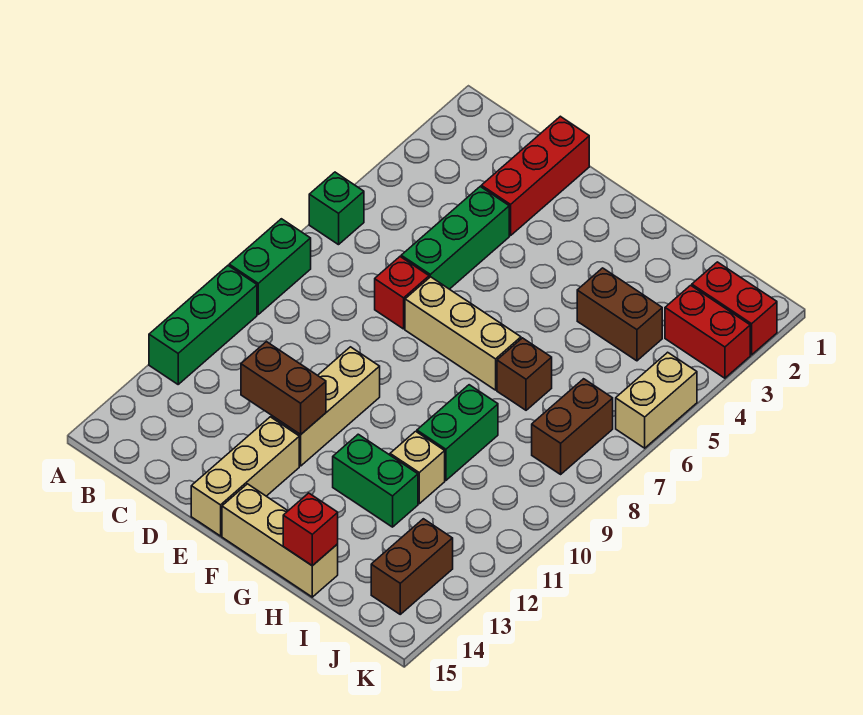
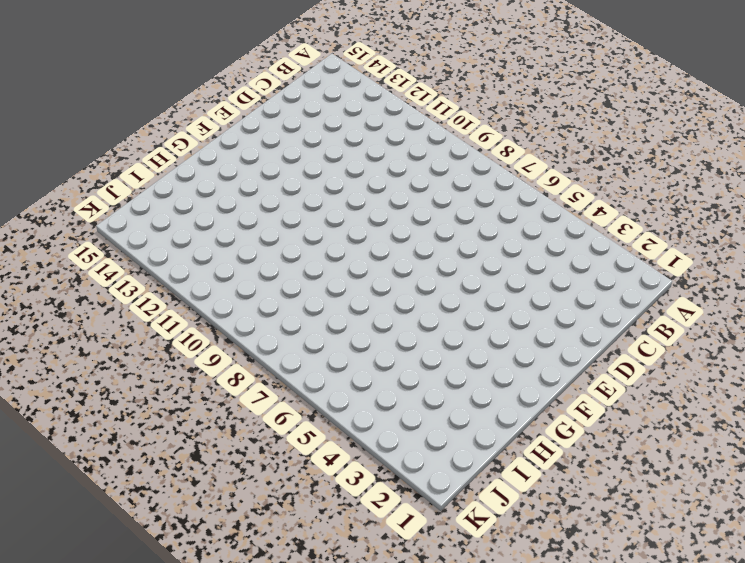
none -> green brick A6 level 1
none -> green brick A8:A9 level 1
none -> green brick A10:A12 level 1

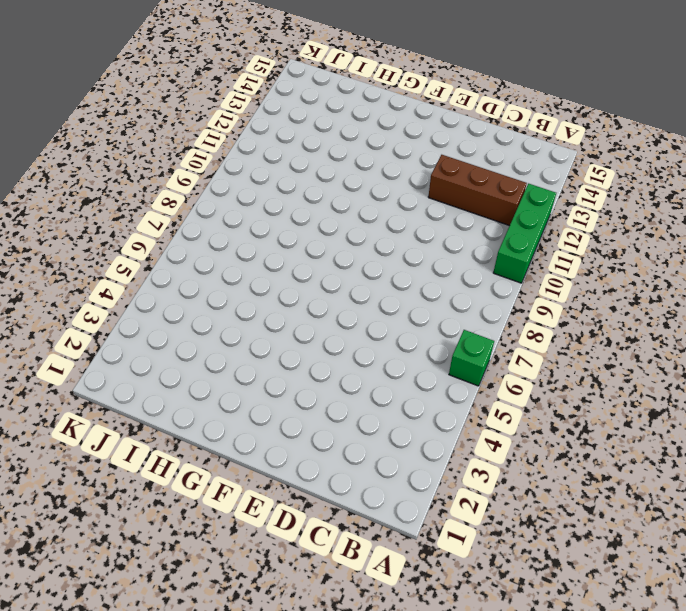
brown brick B12:D12 level 1 -> none
none -> green brick A8:A9 level 1
none -> red brick D1:D3 level 1
none -> green brick D4:D6 level 1

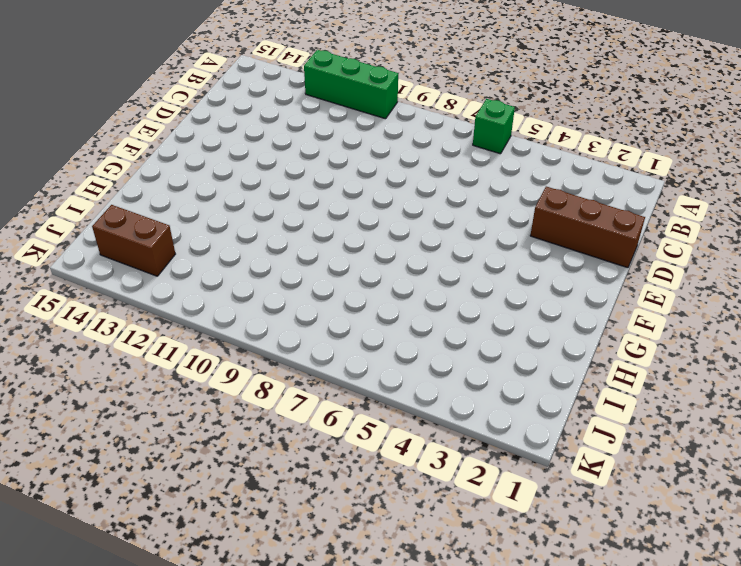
brown brick D1:D3 level 1 -> red brick D1:D3 level 1
none -> green brick A8:A9 level 1
none -> green brick D4:D6 level 1
none -> red brick D7 level 1

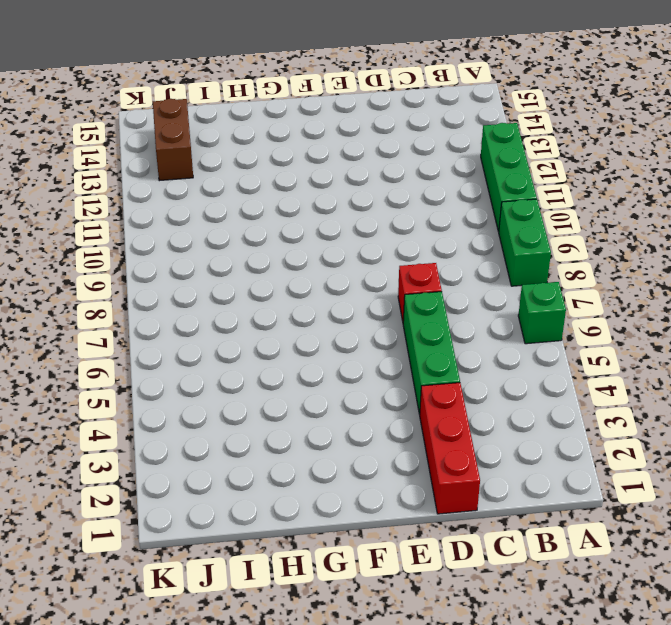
none -> tan brick E7:G7 level 1
none -> tan brick E10:E12 level 1
none -> tan brick E13:E15 level 1

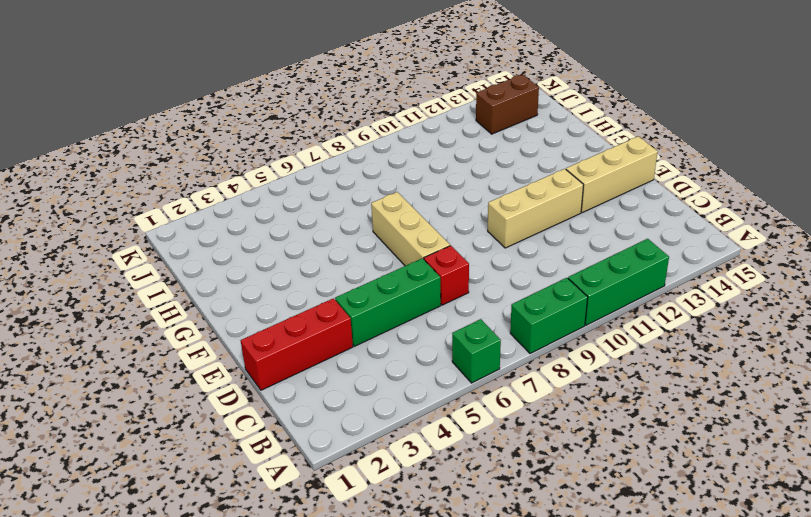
none -> tan brick F15:H15 level 1
none -> green brick G12:H12 level 1
none -> brown brick H4:I4 level 1

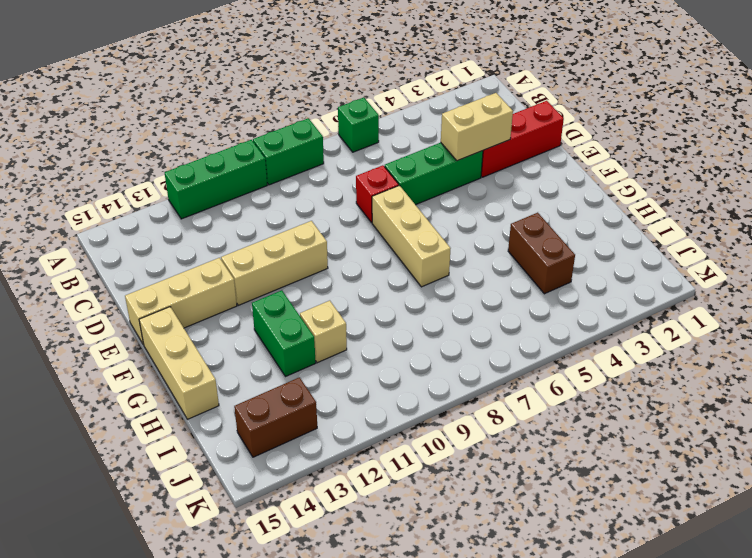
tan brick D3:D4 level 2 -> tan brick K5:K6 level 1
none -> brown brick H7 level 1
none -> green brick H9:H10 level 1
none -> red brick J2:K2 level 1

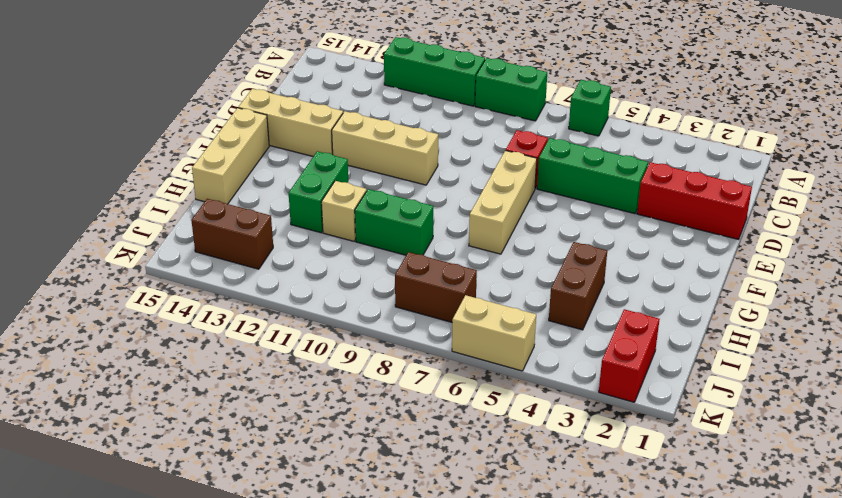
none -> brown brick H7 level 1
none -> red brick J3:K3 level 1
none -> brown brick D12:E12 level 2

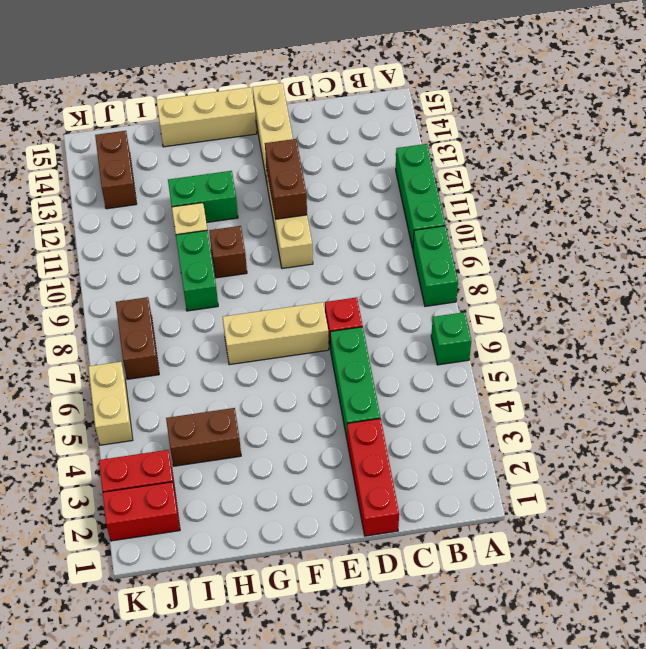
brown brick E11:E12 level 2 -> brown brick D12:E12 level 2
brown brick G10 level 1 -> brown brick H7 level 1
none -> red brick H15 level 2

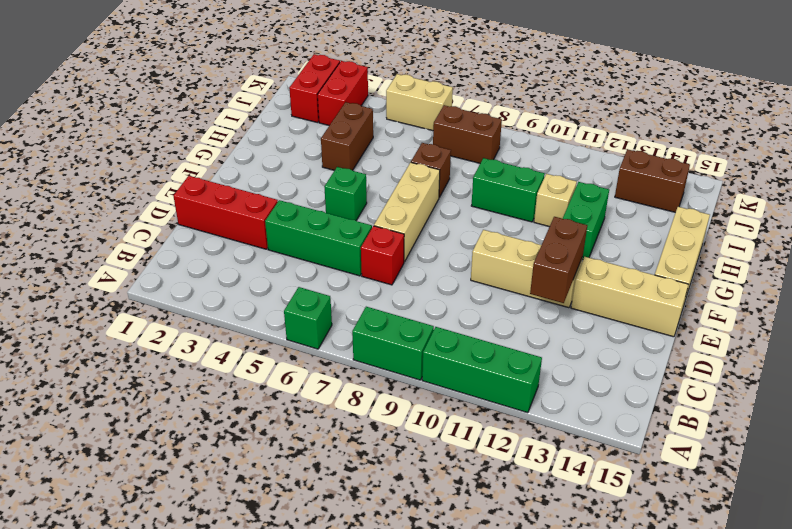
green brick F5 level 1 -> none
none -> red brick H15 level 2

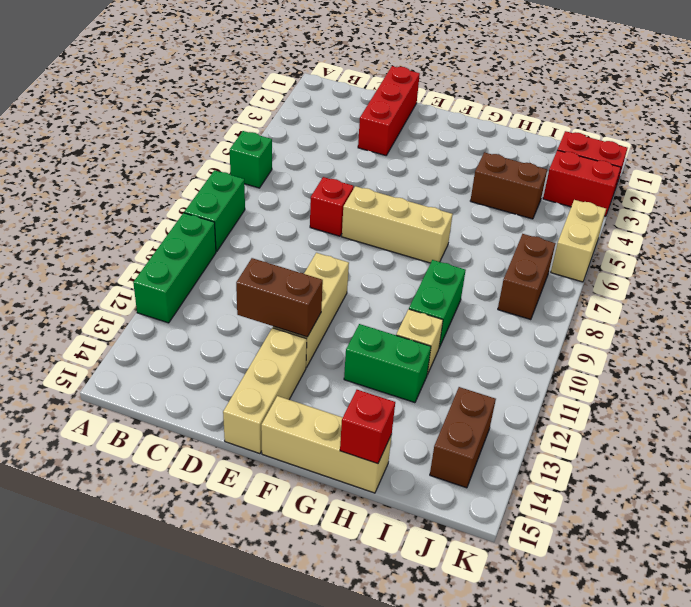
none -> green brick D4:D6 level 1
none -> brown brick H7 level 1

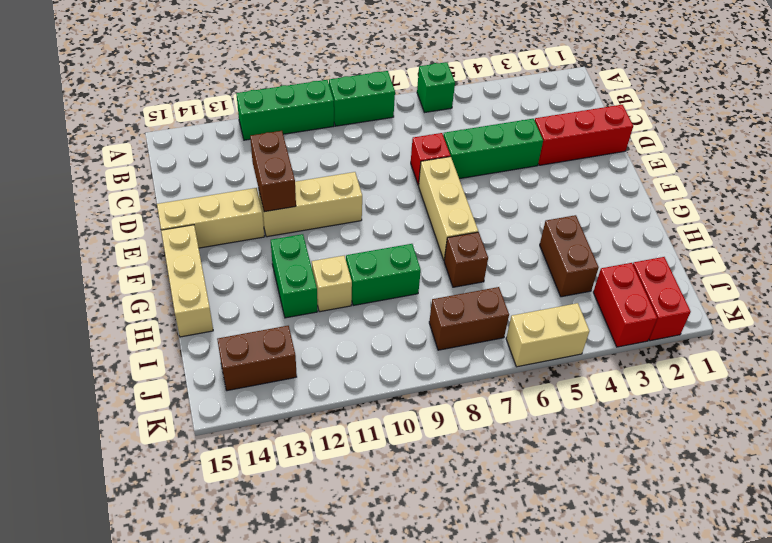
none -> red brick H15 level 2

